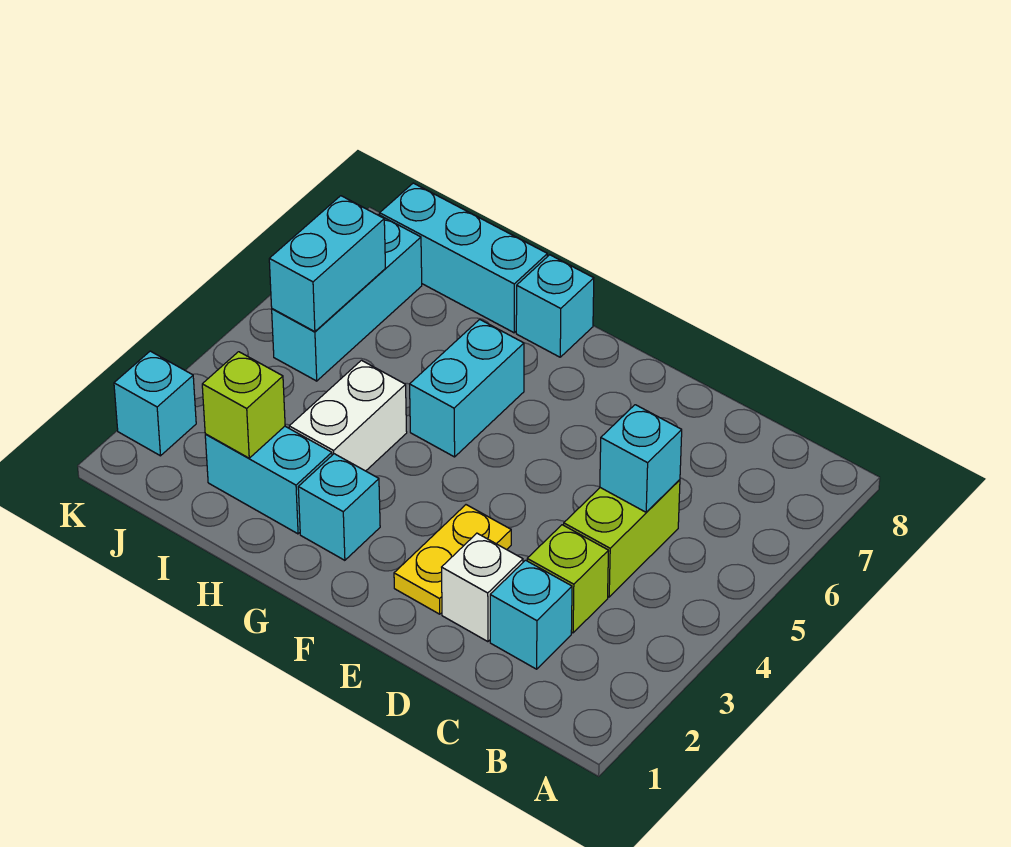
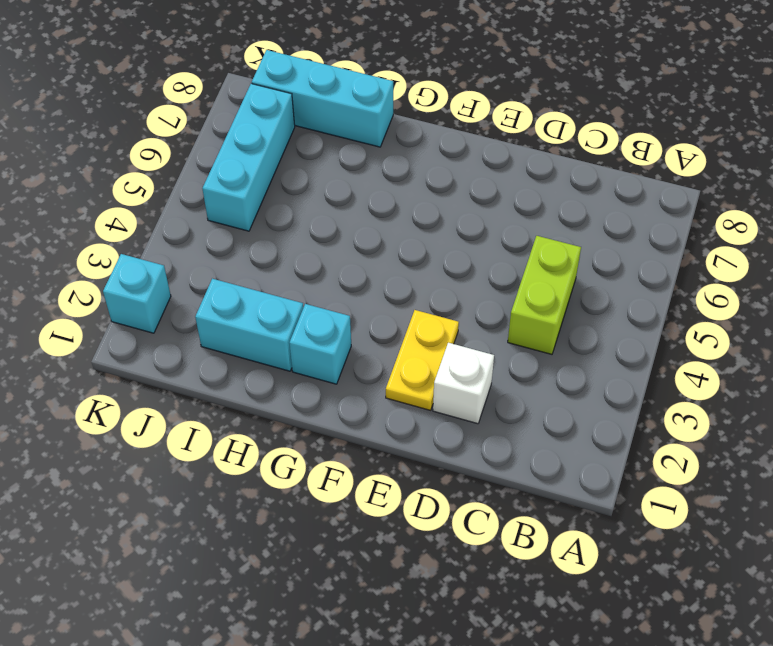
none -> cyan brick C2 level 1
none -> lime brick C3 level 1
none -> cyan brick G5:G6 level 1

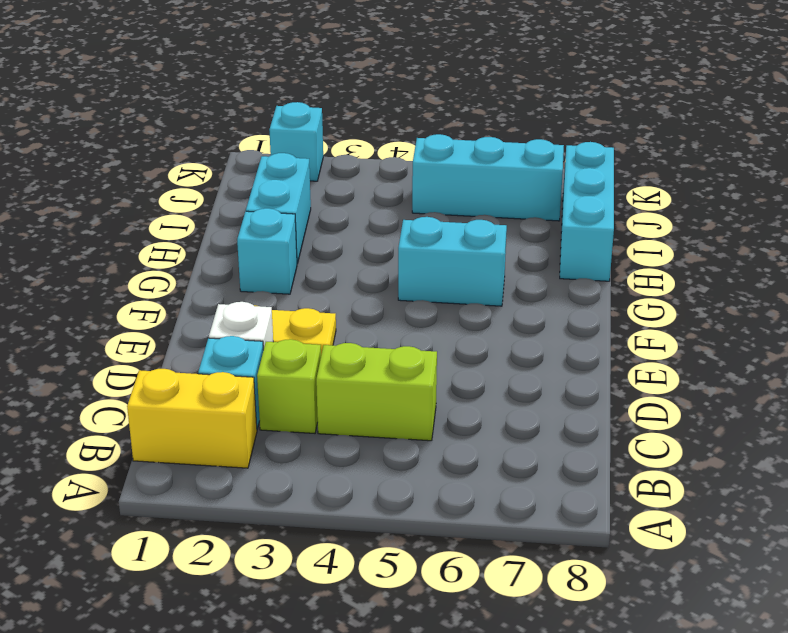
yellow brick B1:B2 level 1 -> none
none -> cyan brick G8 level 1
none -> white brick H3:H4 level 1
none -> cyan brick C5 level 2

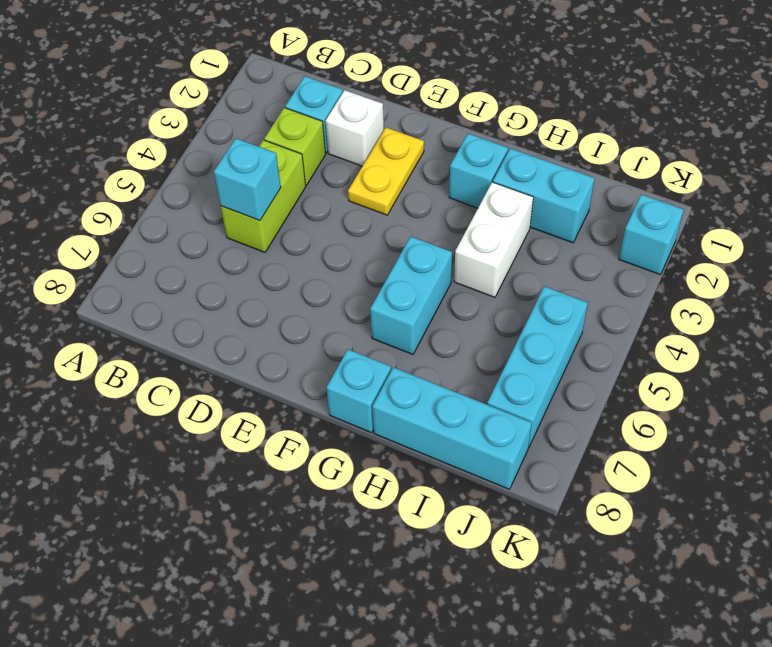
none -> lime brick I2 level 2
none -> cyan brick J5:J6 level 2

